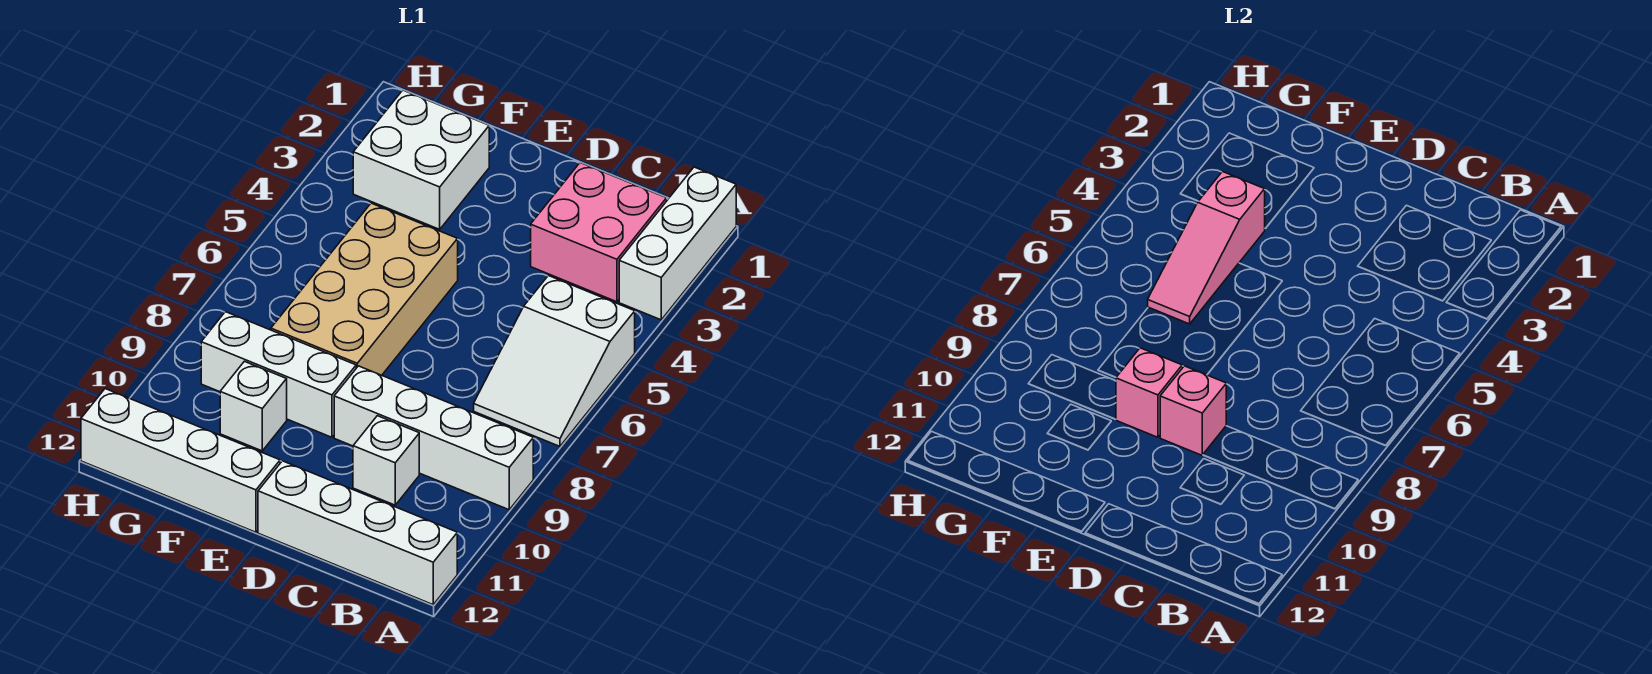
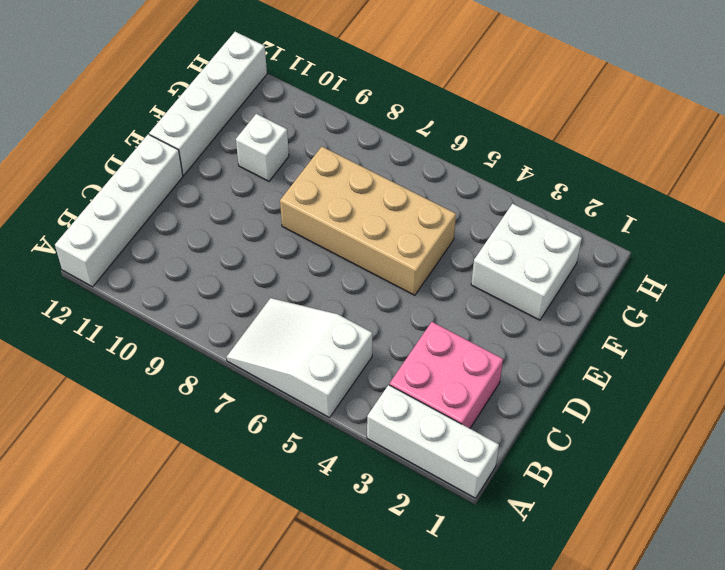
none -> white brick A9:D9 level 1
none -> white brick C10 level 1
none -> white brick E9:G9 level 1

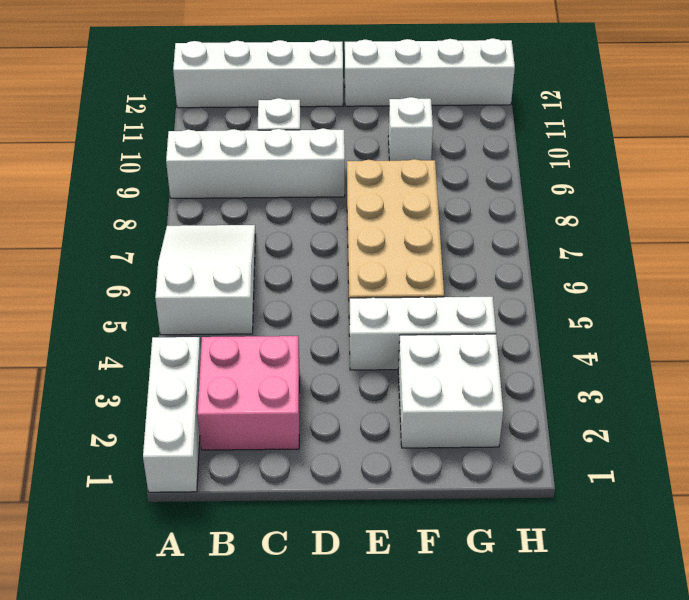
white brick E4:G4 level 1 -> white brick E9:G9 level 1
none -> pink brick D9 level 2
none -> pink brick E9 level 2
none -> pink slope F4:F6 level 2 top 4

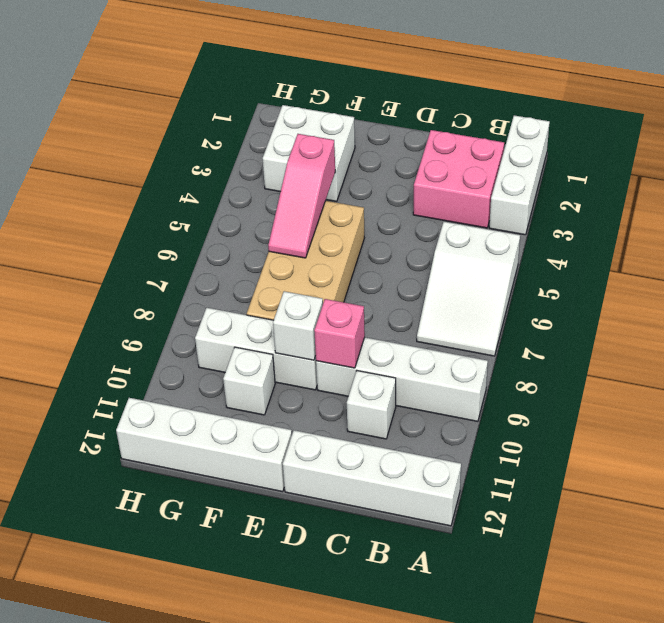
white brick E9 level 2 -> pink brick E9 level 2

